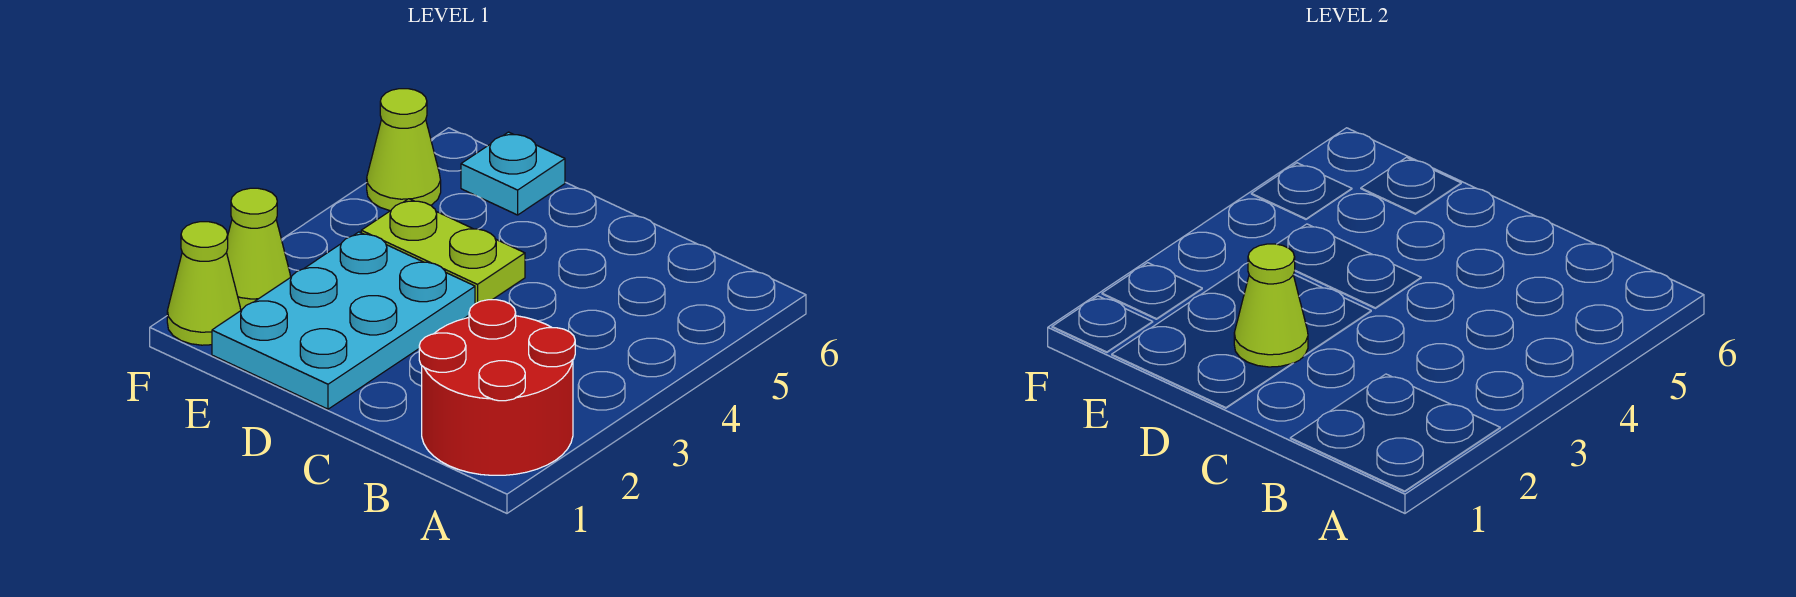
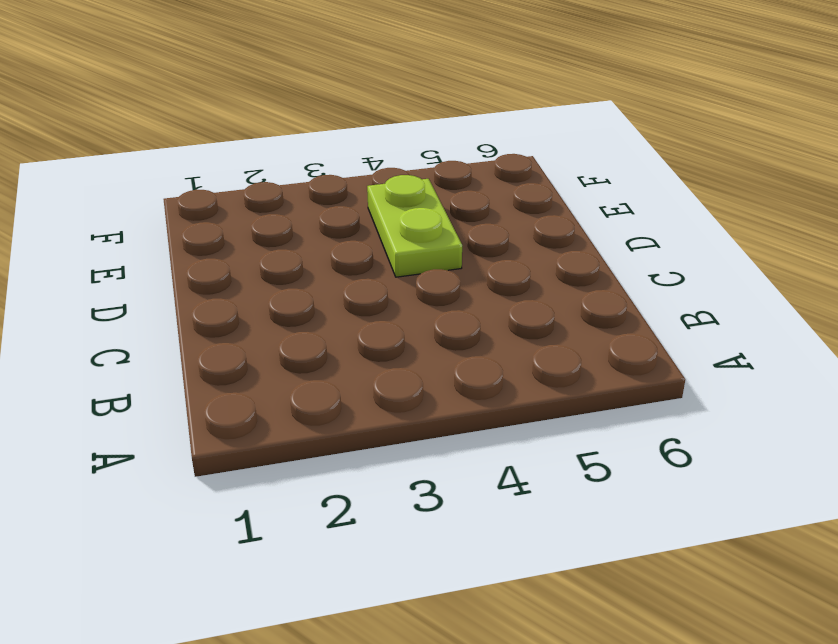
none -> red round brick A1:B2 level 1
none -> cyan plate D1:E3 level 1

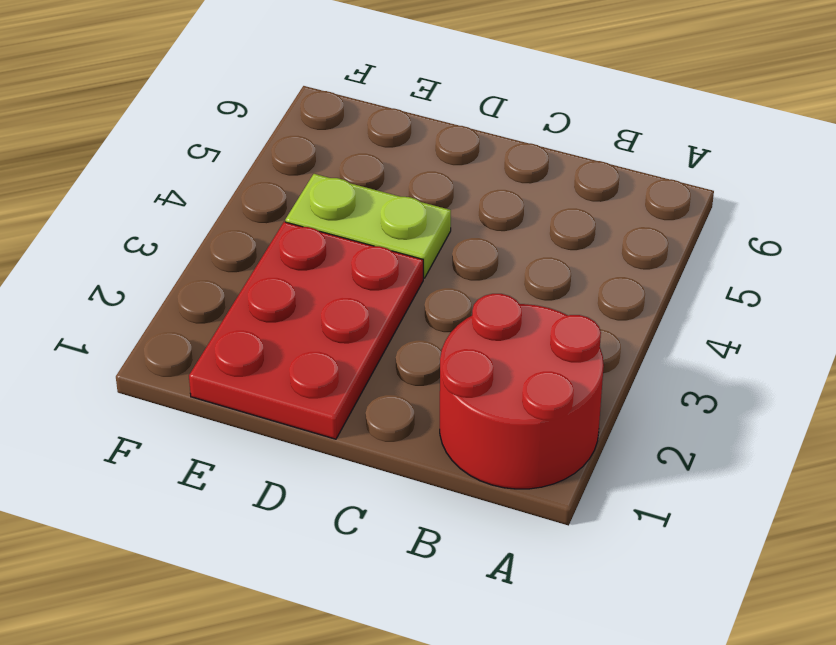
red plate D1:E3 level 1 -> cyan plate D1:E3 level 1
none -> cyan plate E6 level 1
none -> lime cone F1 level 1

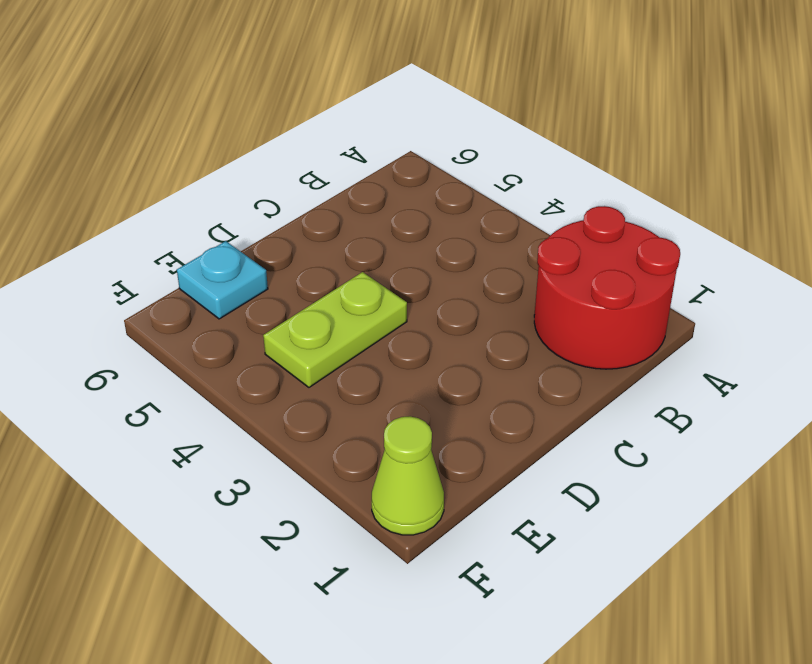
none -> cyan plate D1:E3 level 1
none -> lime cone F2 level 1

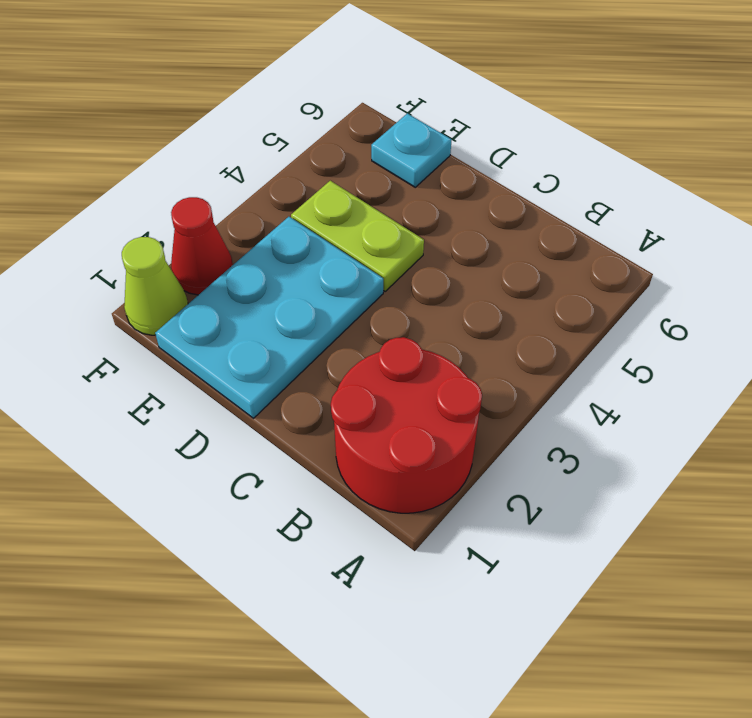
red cone F2 level 1 -> lime cone F2 level 1
none -> lime cone F5 level 1
none -> lime cone D2 level 2

